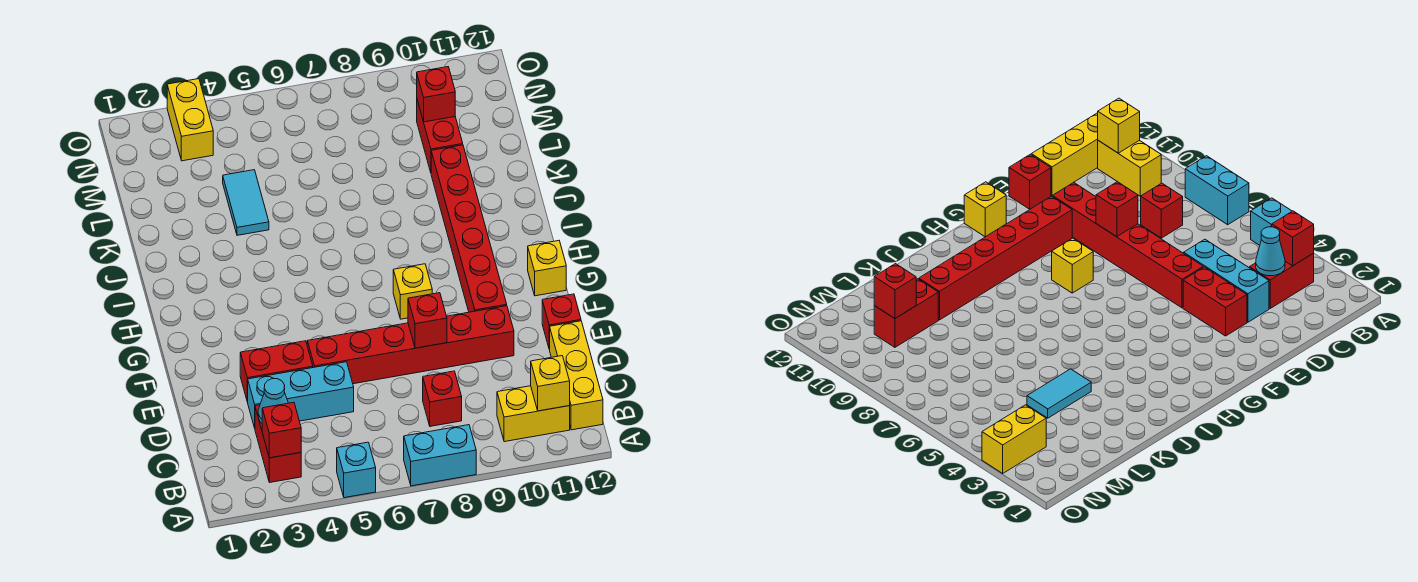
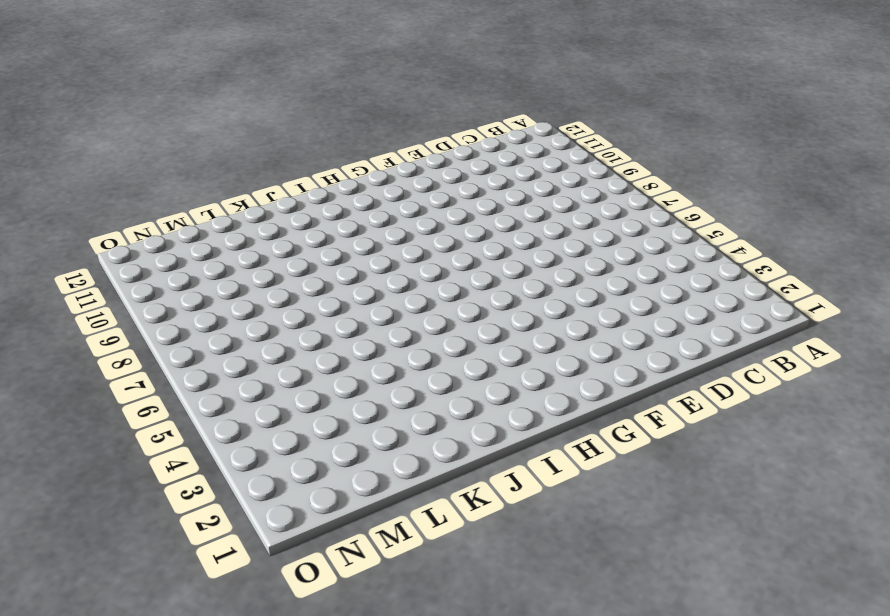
none -> cyan brick A5 level 1
none -> cyan brick A7:A8 level 1
none -> red brick B3:C3 level 1

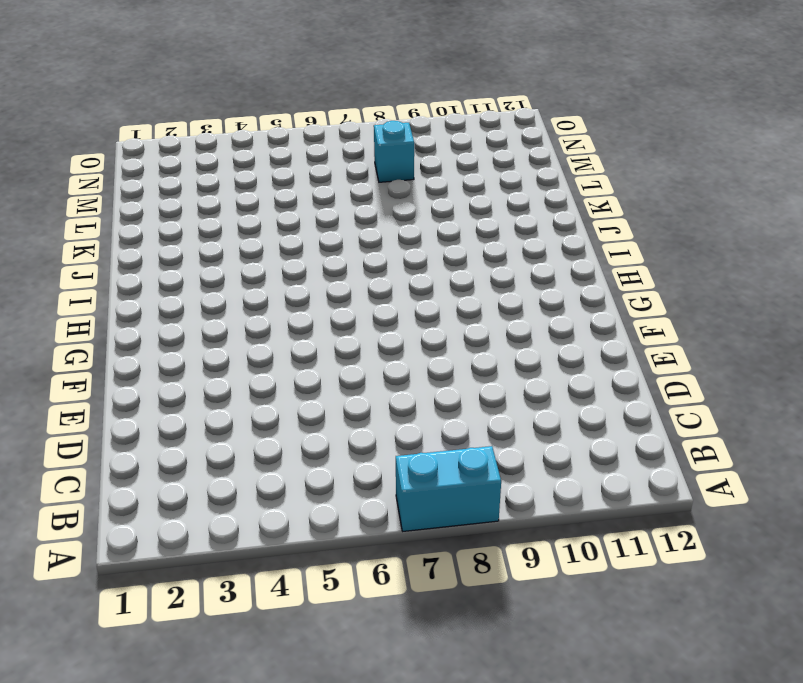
cyan brick M8 level 1 -> cyan brick A5 level 1
none -> red brick B3:C3 level 1
none -> yellow brick B10:B11 level 1
none -> yellow brick B12:D12 level 1

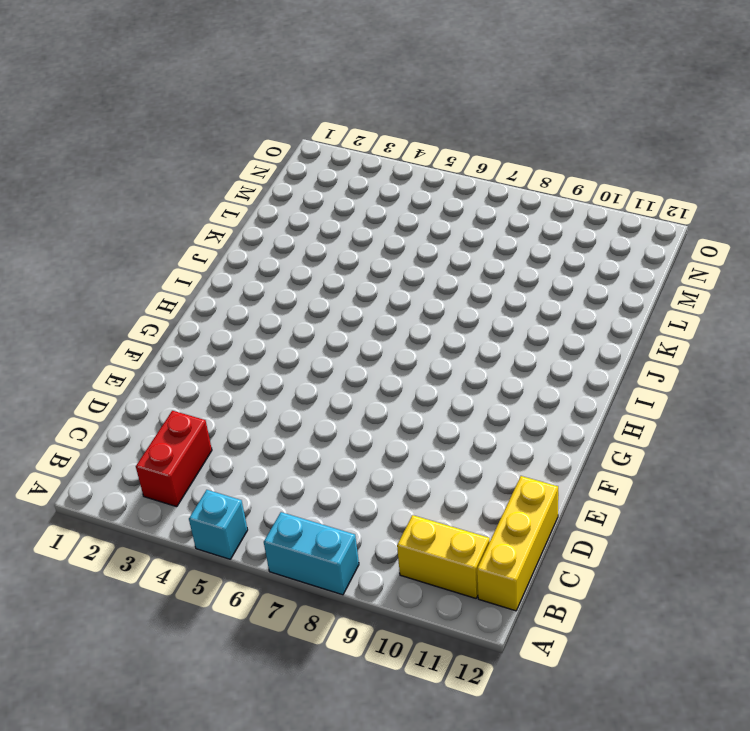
none -> red brick C8 level 1
none -> cyan brick D3:D5 level 1
none -> red brick E3:E4 level 1

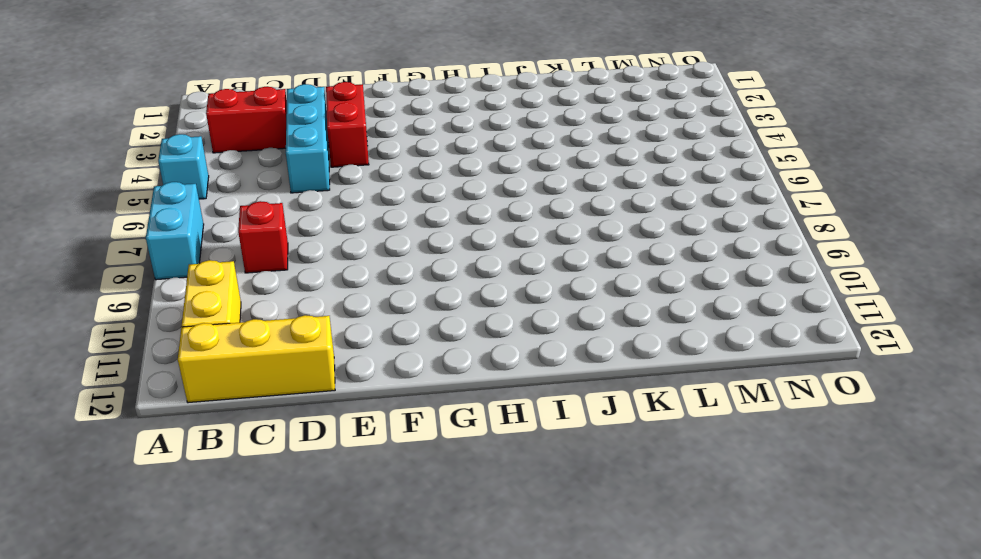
none -> red brick E5:E10 level 1
none -> red brick E12 level 1
none -> red brick F10:K10 level 1

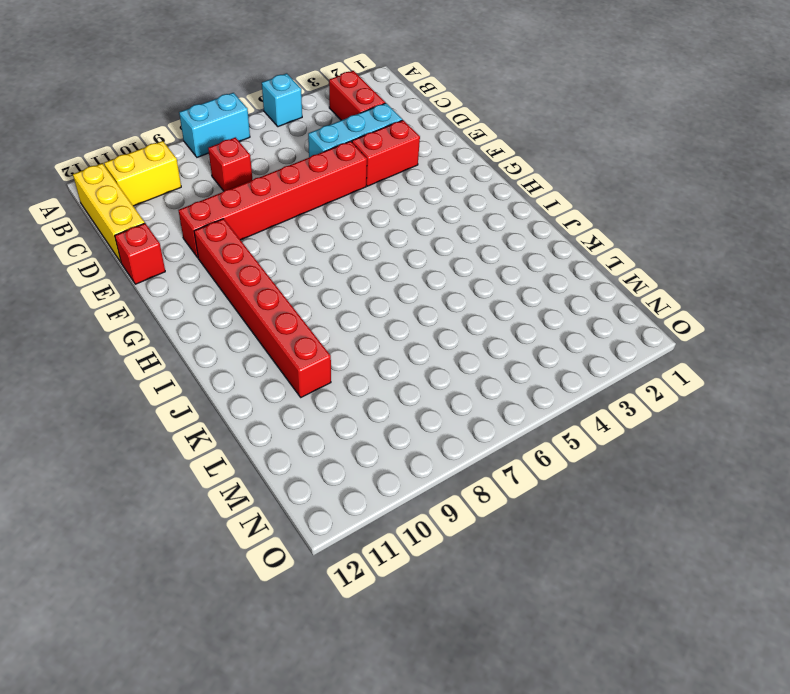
none -> yellow brick G8 level 1
none -> yellow brick G12 level 1
none -> cyan tile K4:L4 level 1

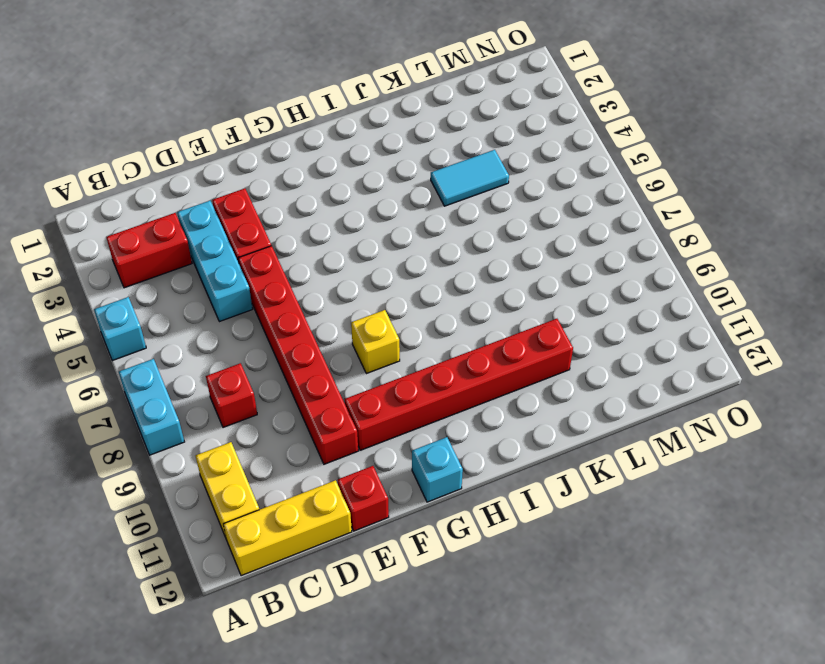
cyan brick G12 level 1 -> yellow brick G12 level 1
none -> red brick L10:M10 level 1
none -> yellow brick N3:O3 level 1
none -> red brick B3 level 2

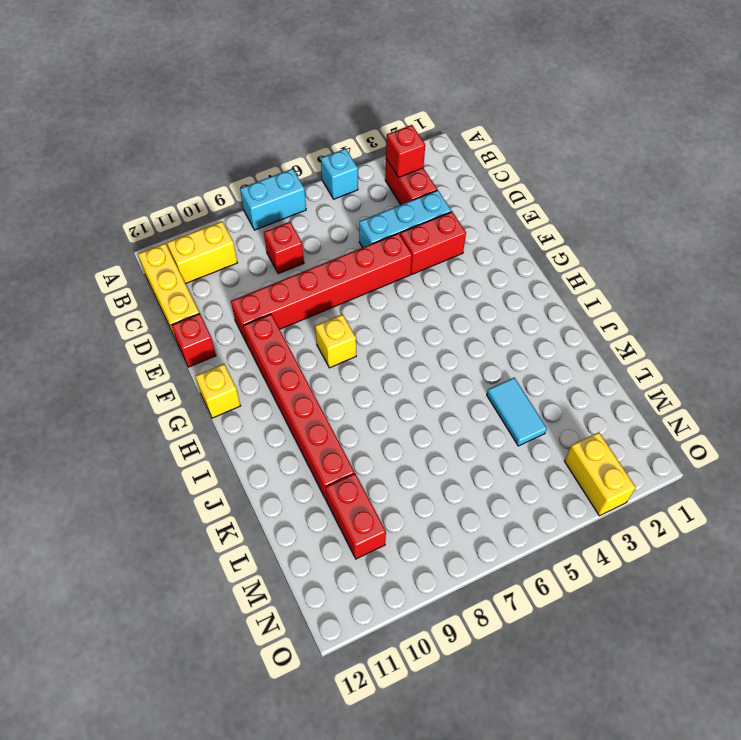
none -> yellow brick B11 level 2
none -> cyan cone C3 level 2
none -> red brick E8 level 2

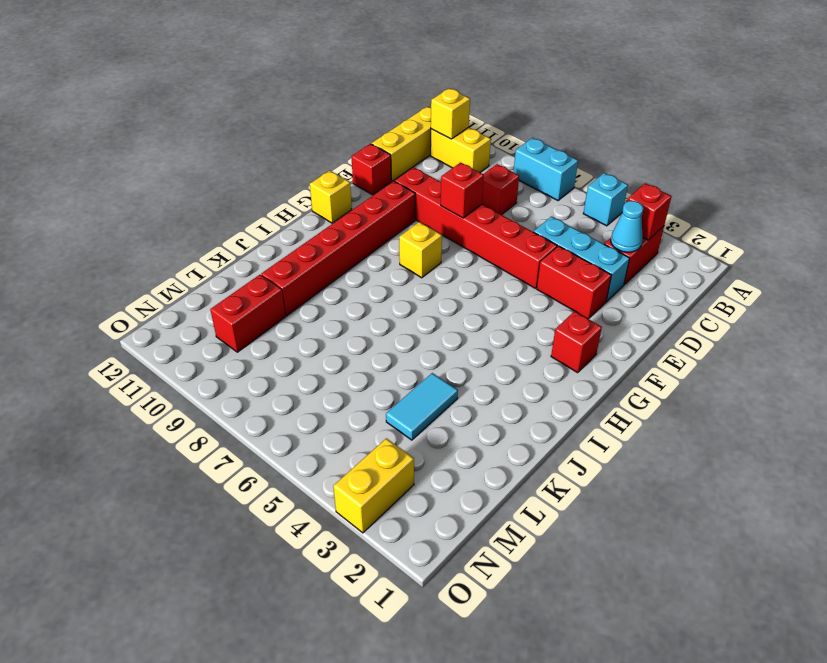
red brick G2 level 1 -> red brick M10 level 2

